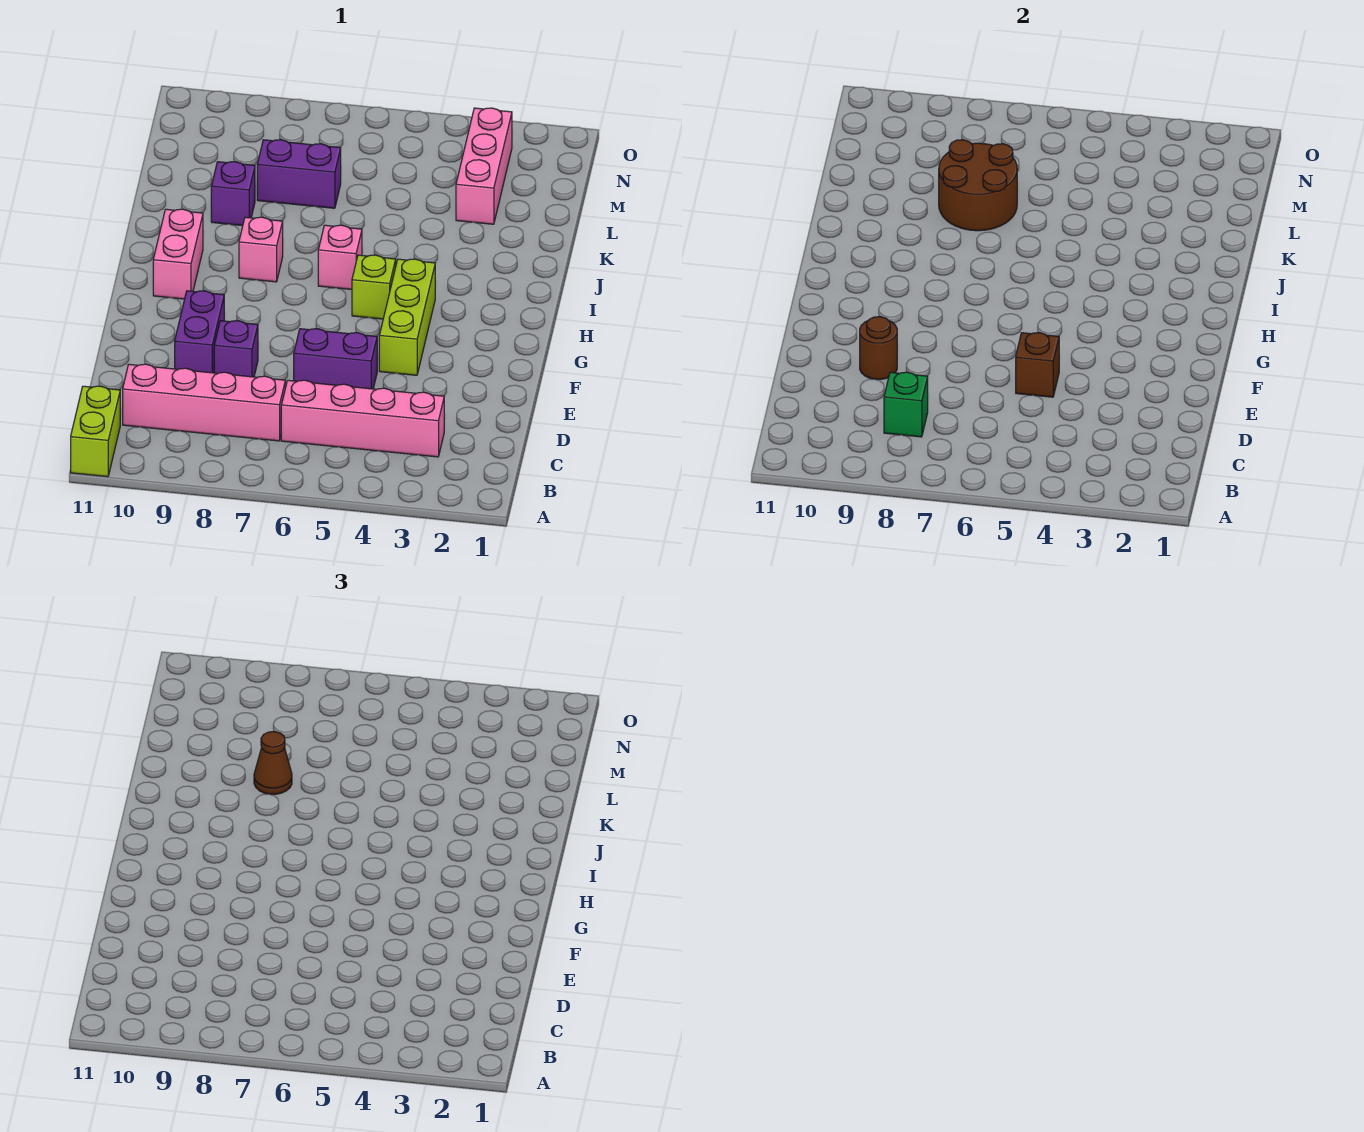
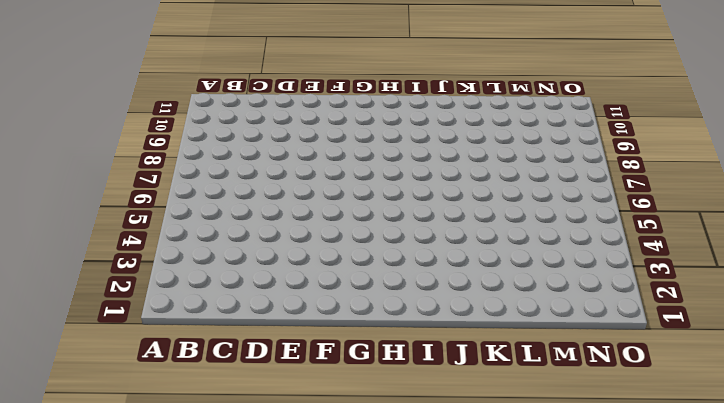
none -> lime brick A11:B11 level 1
none -> pink brick C3:C6 level 1
none -> pink brick C7:C10 level 1

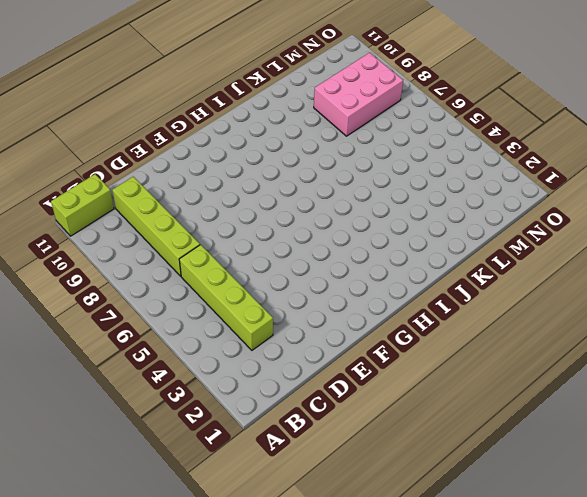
lime brick C3:C6 level 1 -> pink brick C3:C6 level 1
lime brick C7:C10 level 1 -> pink brick C7:C10 level 1
pink brick L8:N9 level 1 -> purple brick L7:L8 level 1
none -> purple brick E5:E6 level 1
none -> purple brick E8 level 1
none -> purple brick E9:F9 level 1

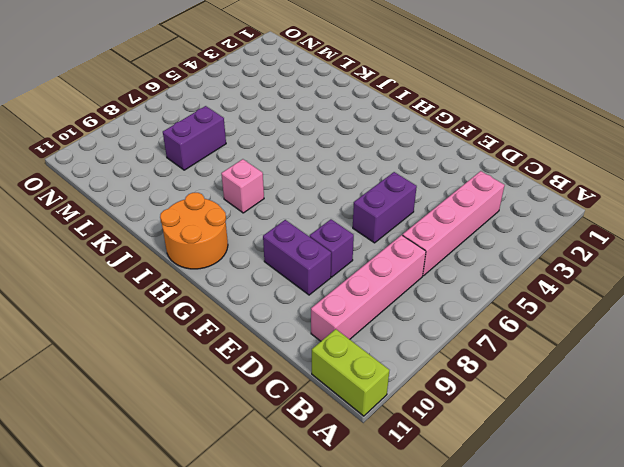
orange round brick H10:I11 level 1 -> pink brick H10:I10 level 1
none -> lime brick F4:H4 level 1
none -> lime brick H5 level 1
none -> pink brick I6 level 1

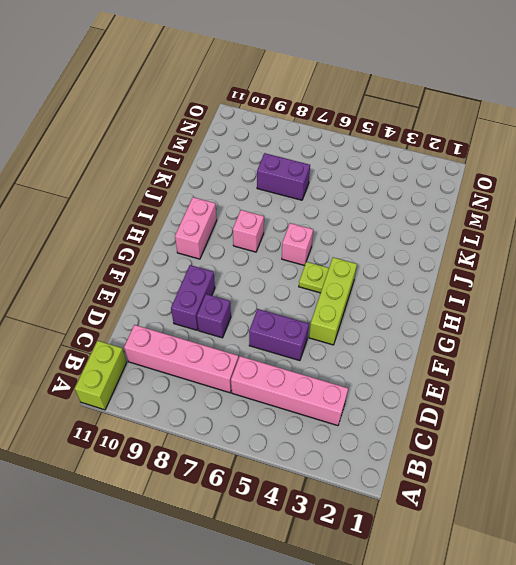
lime plate H5 level 1 -> lime brick H5 level 1
none -> purple brick K9 level 1
none -> pink brick L3:N3 level 1
none -> green brick C8 level 2

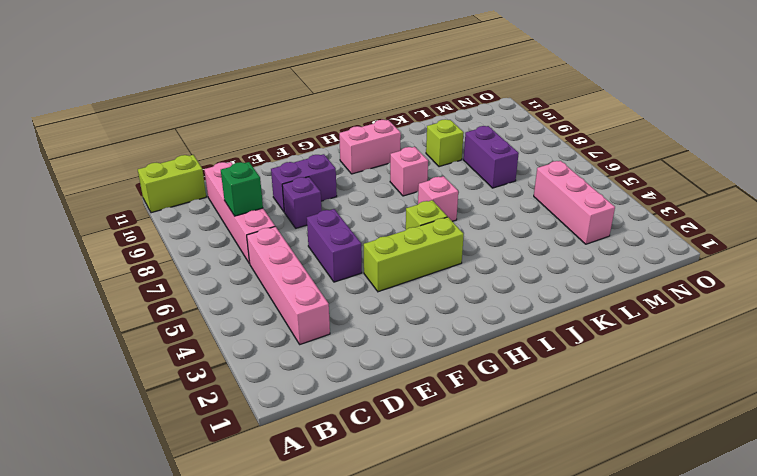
lime brick K9 level 1 -> purple brick K9 level 1
pink brick M3:M5 level 1 -> pink brick L3:N3 level 1
none -> brown brick E5 level 2
none -> brown round brick E9 level 2
none -> brown round brick K7:L8 level 2

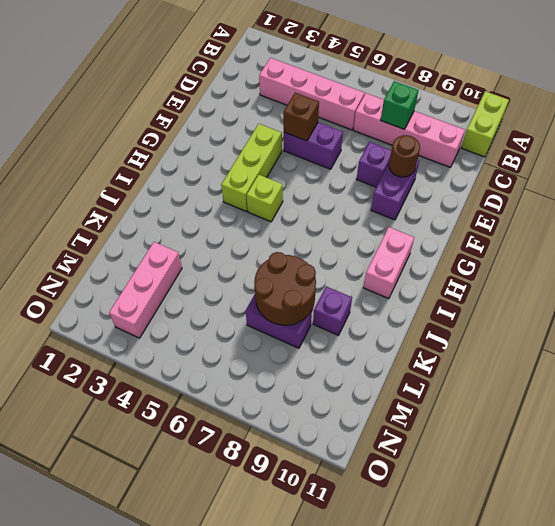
none -> pink brick I6 level 1
none -> pink brick I8 level 1
none -> brown cone K8 level 3

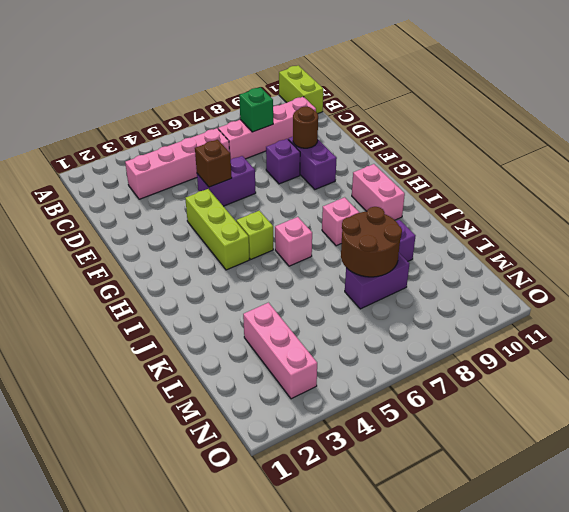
none -> brown cone K8 level 3

